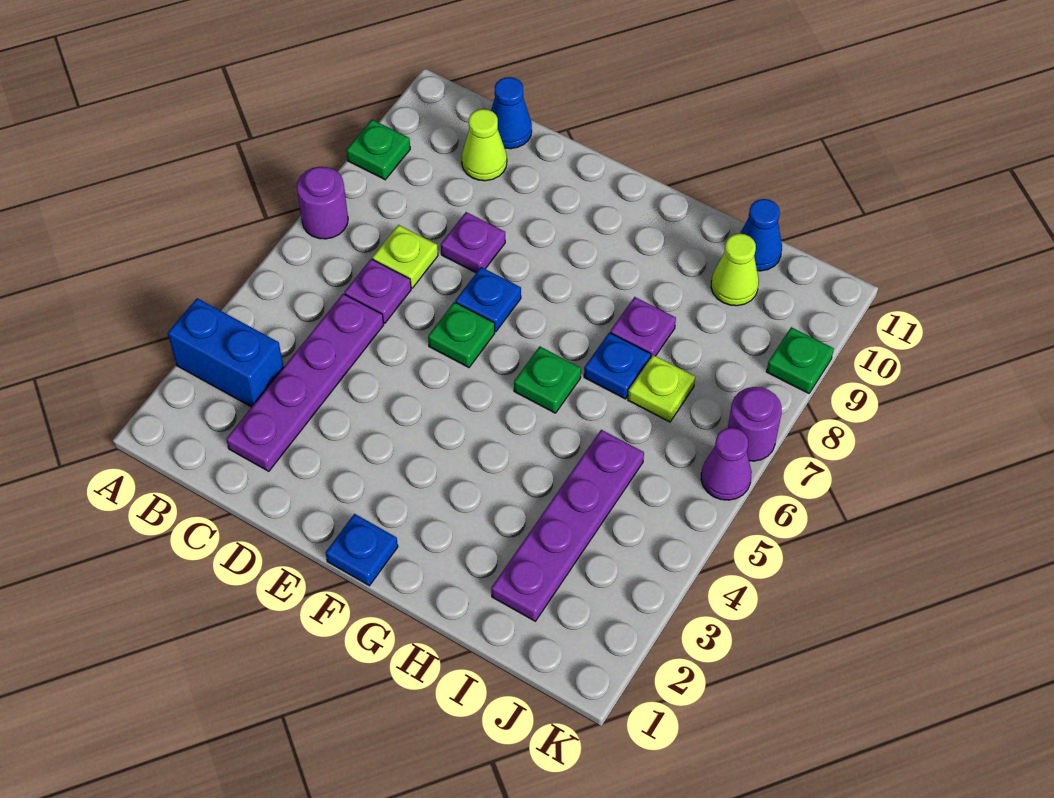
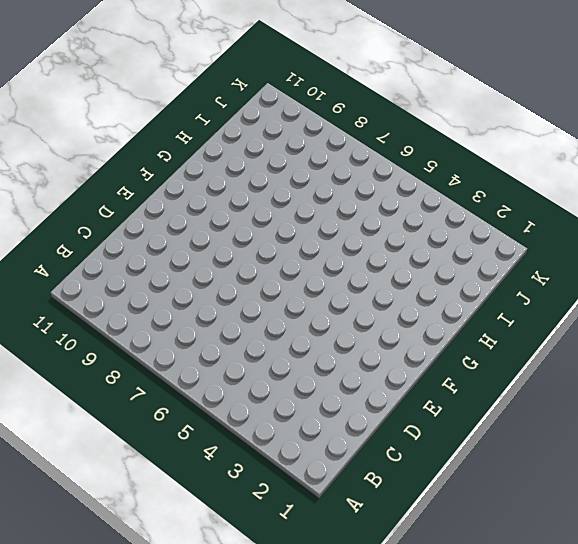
none -> blue brick A3:B3 level 1
none -> purple round brick A7 level 1
none -> green plate A9 level 1

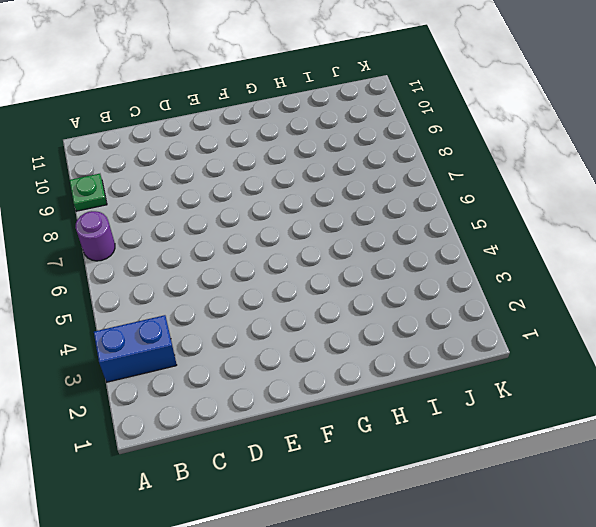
none -> purple plate C2:C5 level 1
none -> purple plate C6 level 1
none -> lime plate C7 level 1

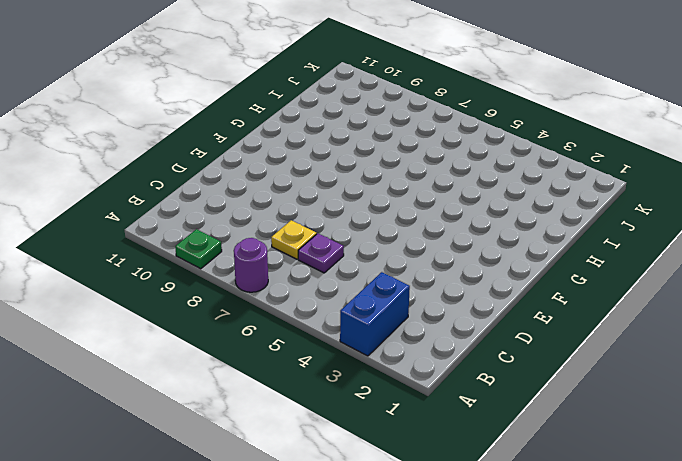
yellow plate C7 level 1 -> lime plate C7 level 1
none -> purple plate C2:C5 level 1
none -> lime cone C10 level 1
none -> blue cone C11 level 1

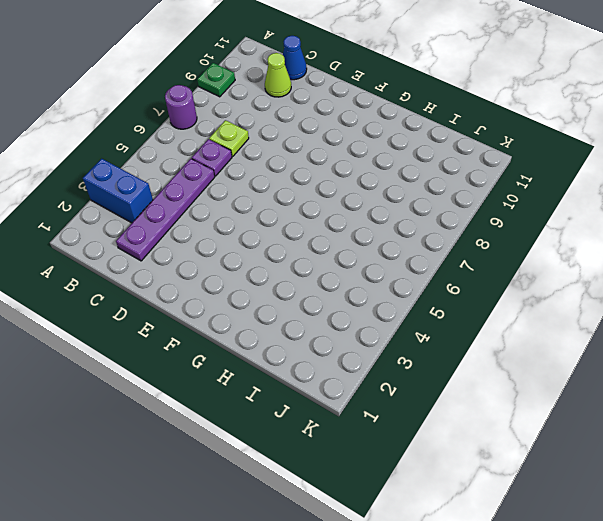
none -> purple plate D8 level 1
none -> green plate E6 level 1
none -> blue plate E7 level 1

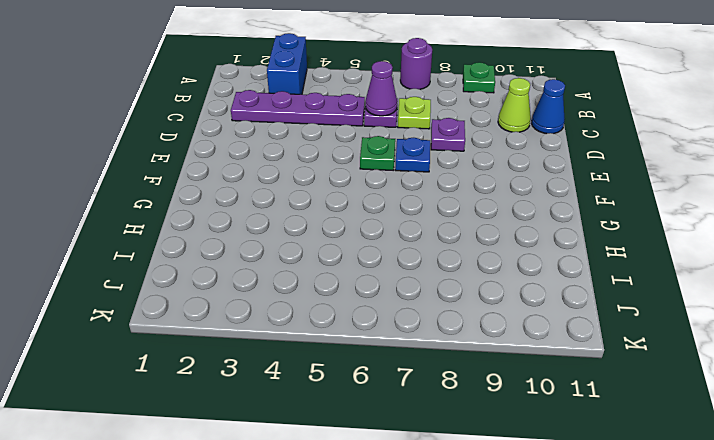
purple cone C6 level 2 -> purple cone K6 level 1
none -> blue plate F1 level 1
none -> green plate G6 level 1
none -> blue plate H7 level 1

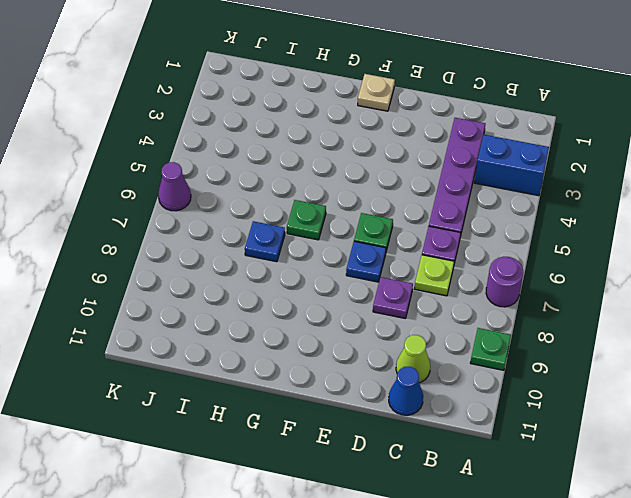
tan plate F1 level 1 -> blue plate F1 level 1
none -> purple plate H8 level 1
none -> purple plate I2:I5 level 1
none -> lime plate I7 level 1

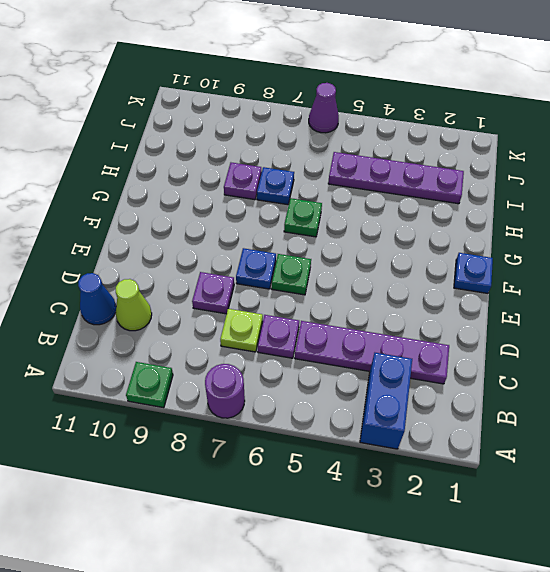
none -> lime plate I7 level 1
none -> lime cone I10 level 1
none -> blue cone I11 level 1

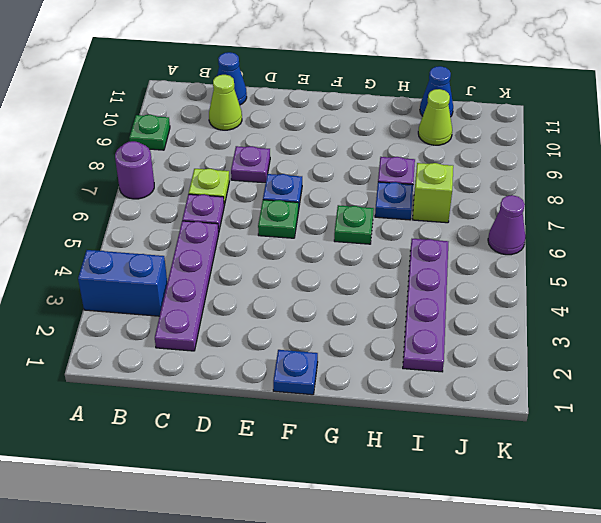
lime brick I7 level 1 -> lime plate I7 level 1
none -> purple round brick K7 level 1
none -> green plate K9 level 1

